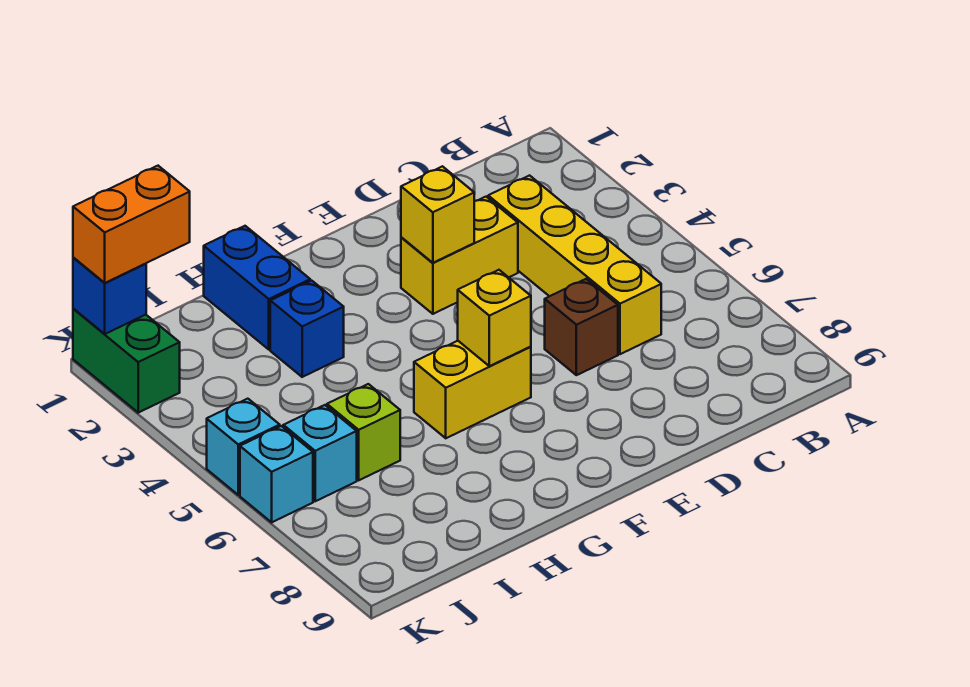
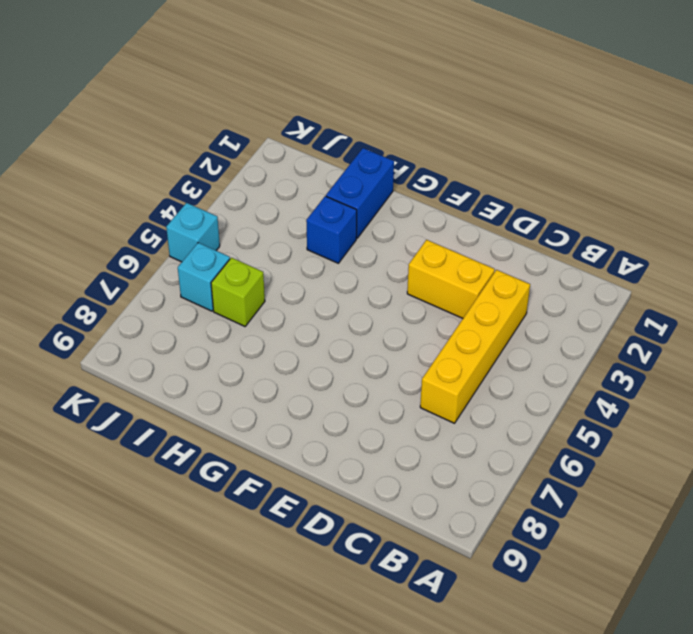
none -> brown brick D6 level 1
none -> yellow brick F6:G6 level 1
none -> green brick K1:K2 level 1

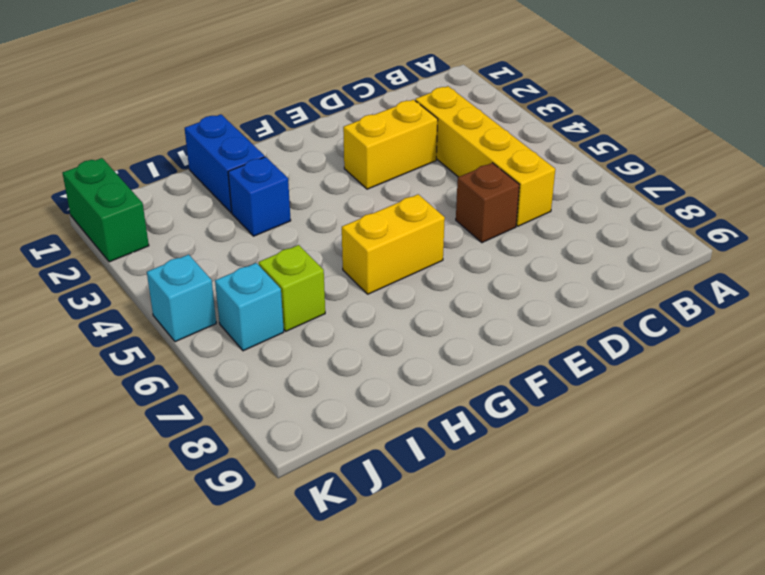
none -> cyan brick K6 level 1
none -> yellow brick E3 level 2
none -> yellow brick F6 level 2

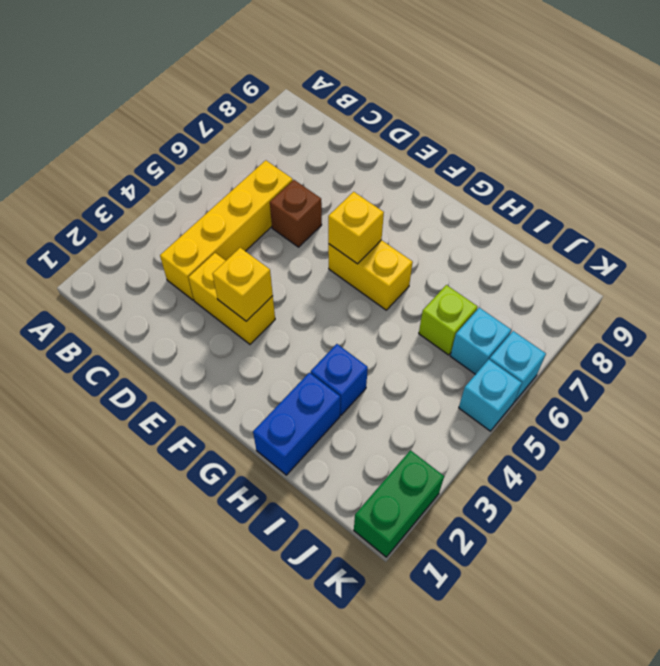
none -> blue brick K1 level 2
none -> orange brick J1:K1 level 3

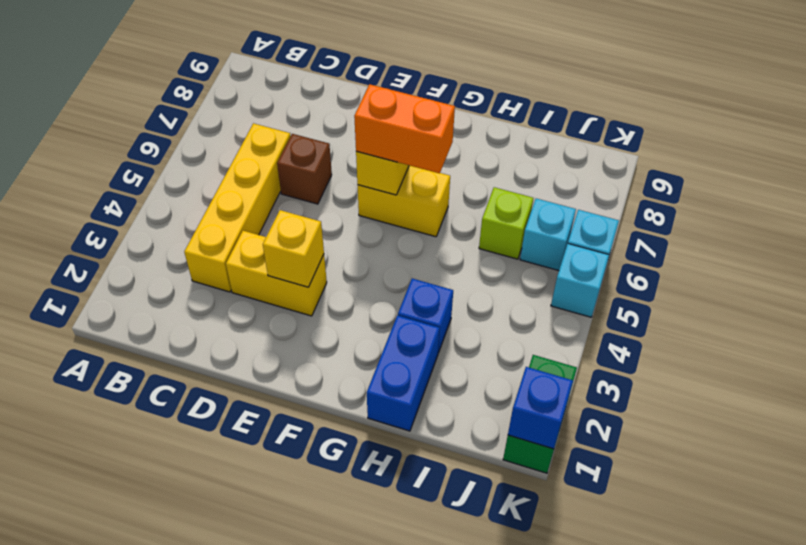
orange brick F6:G6 level 3 -> orange brick J1:K1 level 3

